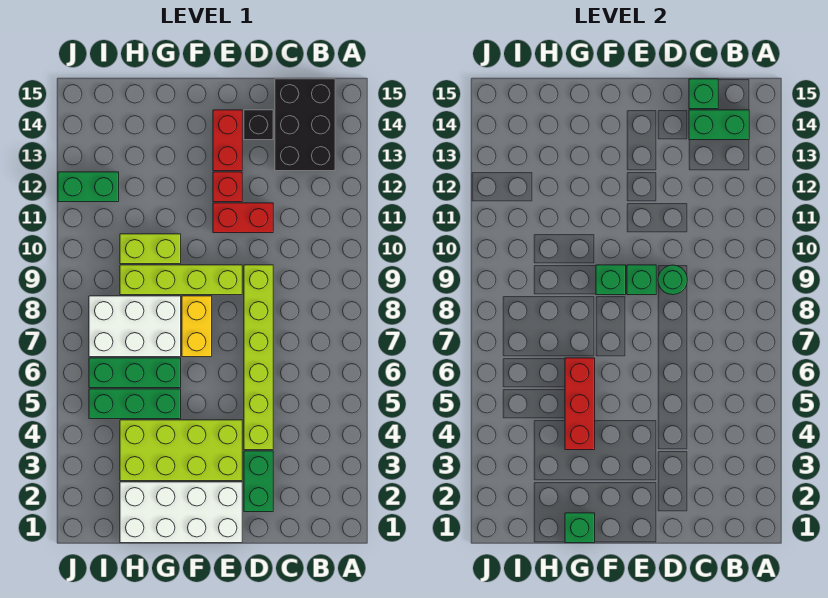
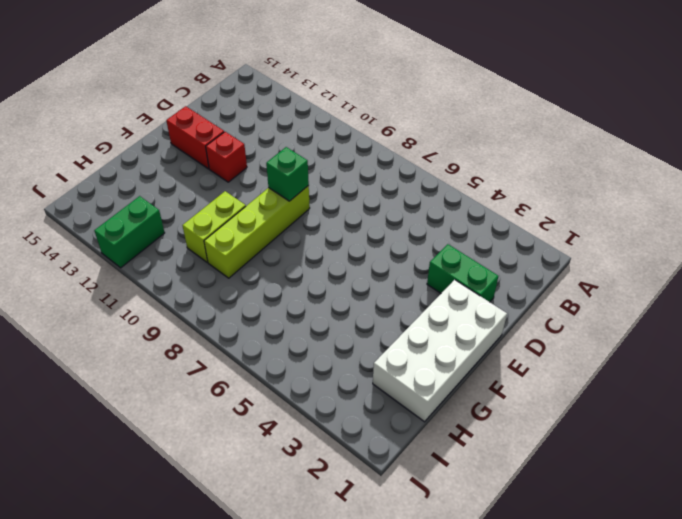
none -> black brick B13:C15 level 1
none -> lime brick D4:D9 level 1
none -> red brick D11:E11 level 1

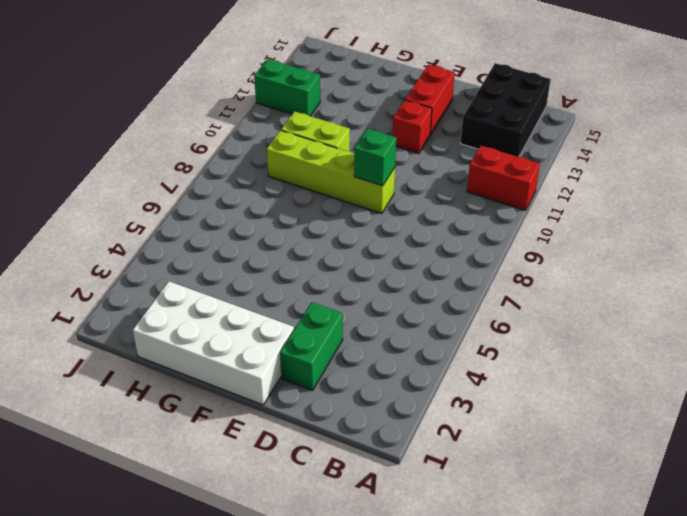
red brick A11:B11 level 1 -> red brick D11:E11 level 1
none -> lime brick D4:D9 level 1
none -> black brick D14 level 1
none -> lime brick E3:H4 level 1

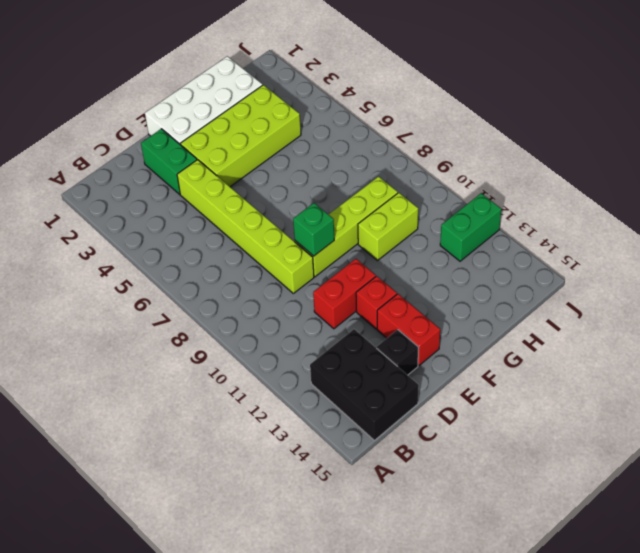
none -> yellow brick F7:F8 level 1
none -> green brick G5:I5 level 1
none -> green brick G6:I6 level 1

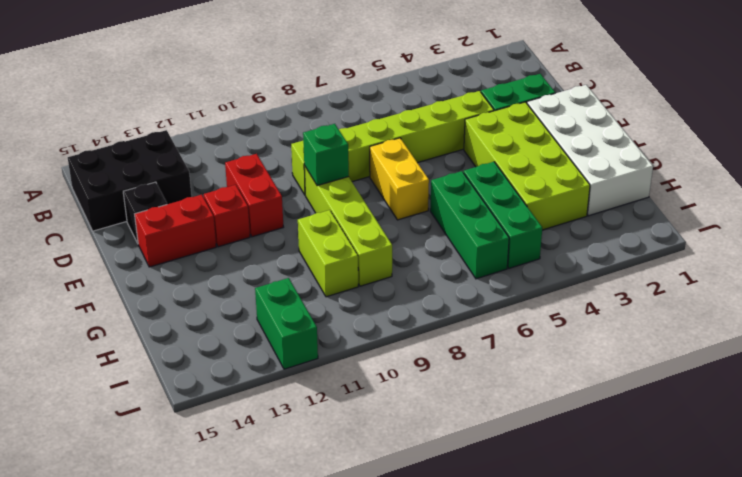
yellow brick E7:F7 level 1 -> yellow brick F7:F8 level 1
none -> white brick G7:I8 level 1
none -> green brick B14:C14 level 2
none -> green brick C15 level 2

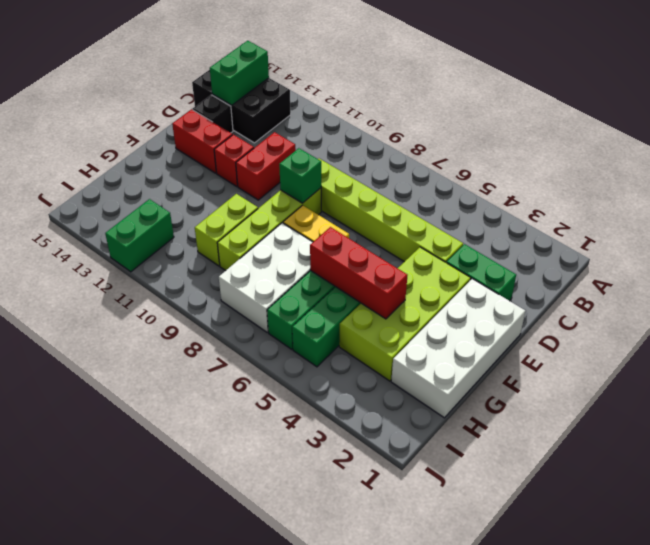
none -> green brick C15 level 2
none -> green round brick D9 level 2
none -> green brick F9 level 2

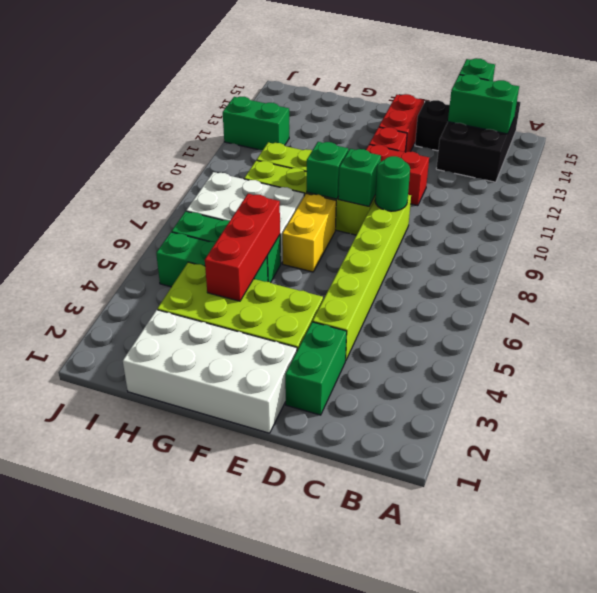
none -> green brick G1 level 2

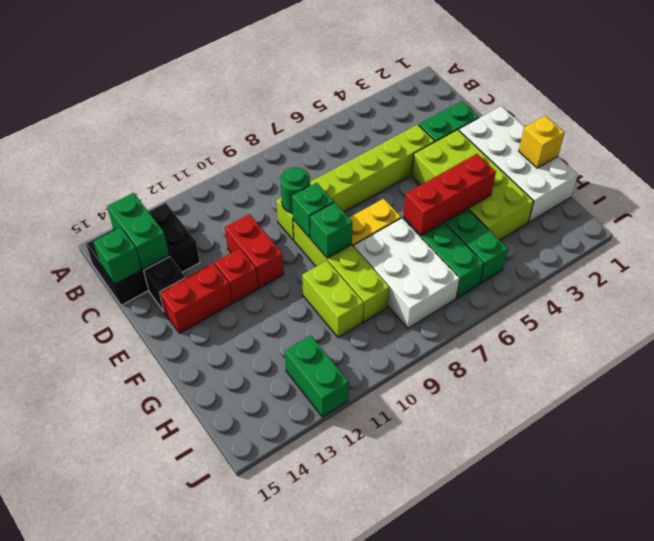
yellow brick G1 level 2 -> green brick G1 level 2

